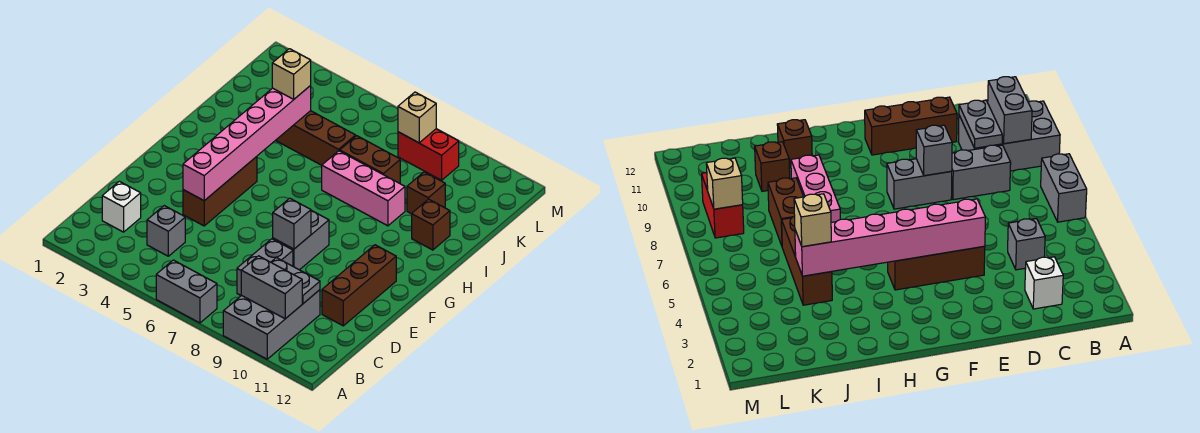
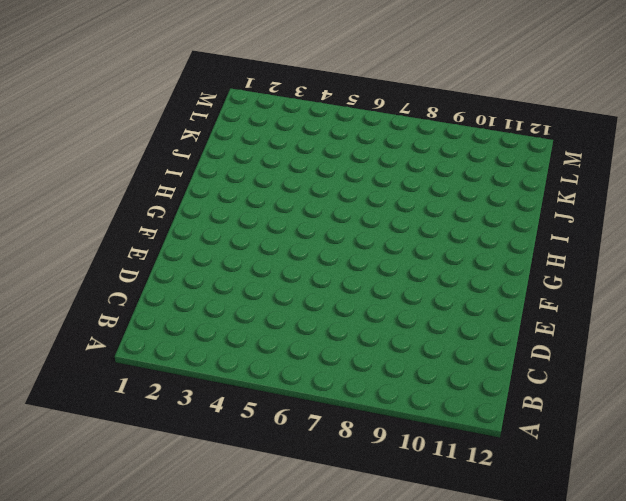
none -> grey brick A6:A7 level 1
none -> grey brick A9:C10 level 1
none -> white brick C2 level 1

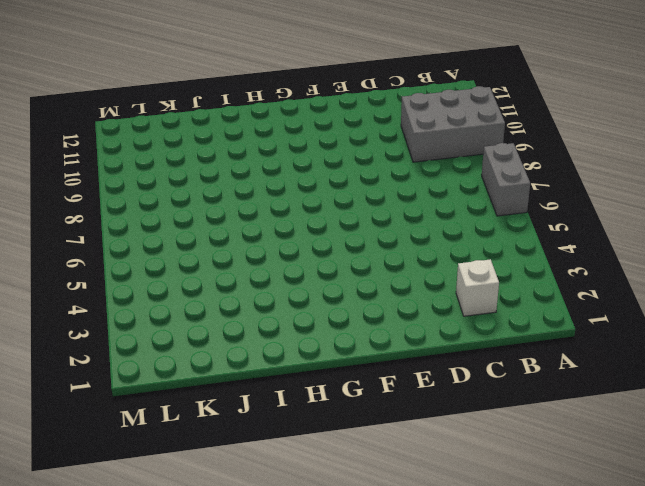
none -> grey brick C4 level 1
none -> grey brick C8:D8 level 1
none -> brown brick D11:F11 level 1

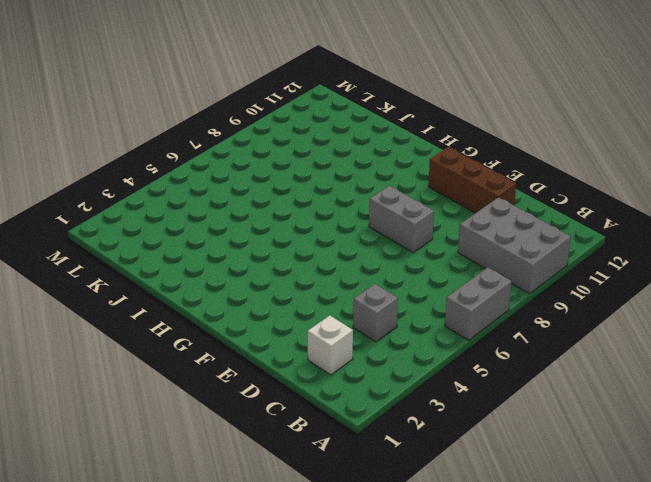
none -> grey brick C8:D8 level 1
none -> brown brick E4:G4 level 1
none -> pink brick I7:I9 level 1

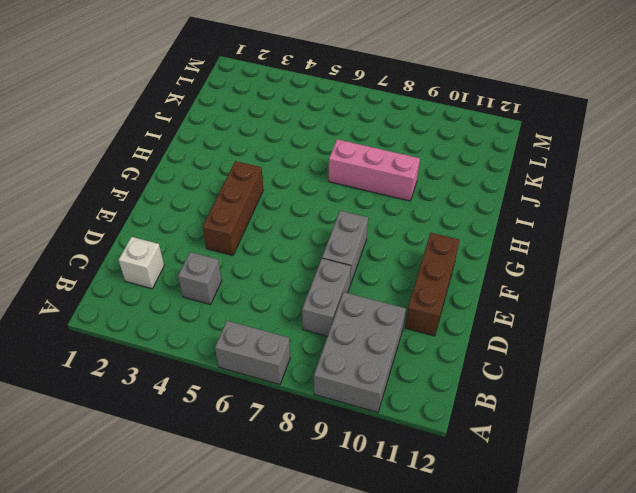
none -> brown brick I11 level 1
none -> brown brick J4:J6 level 1
none -> brown brick J7:J8 level 1

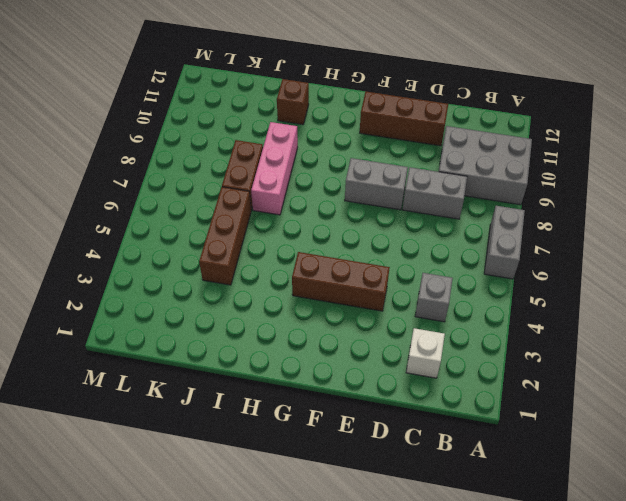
none -> brown brick J10 level 1
none -> red brick L8:L9 level 1
none -> grey brick B9:B10 level 2

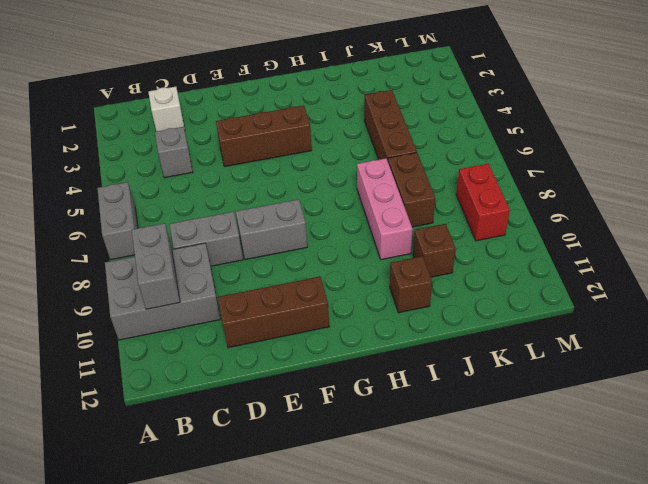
none -> grey plate C9:C10 level 2
none -> pink brick E4:J4 level 2
none -> grey brick E8 level 2

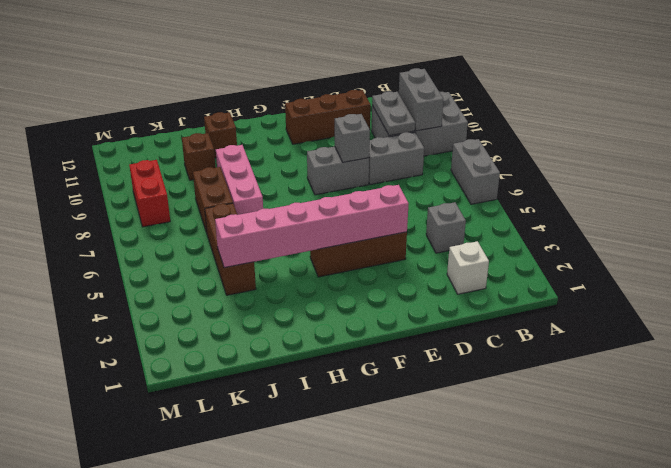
none -> tan brick L8 level 2
none -> tan brick J4 level 3

